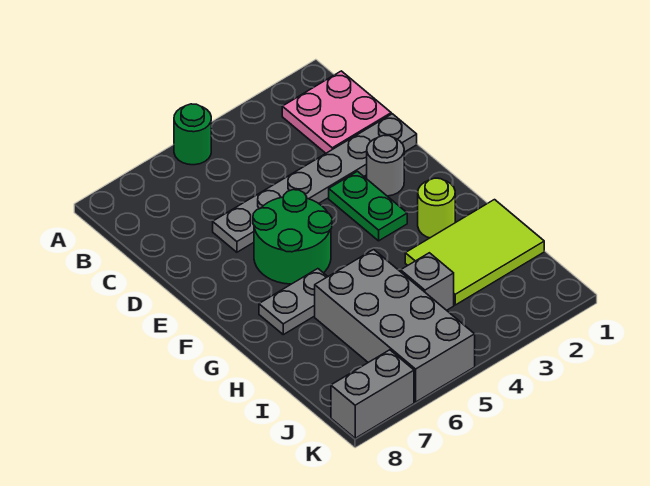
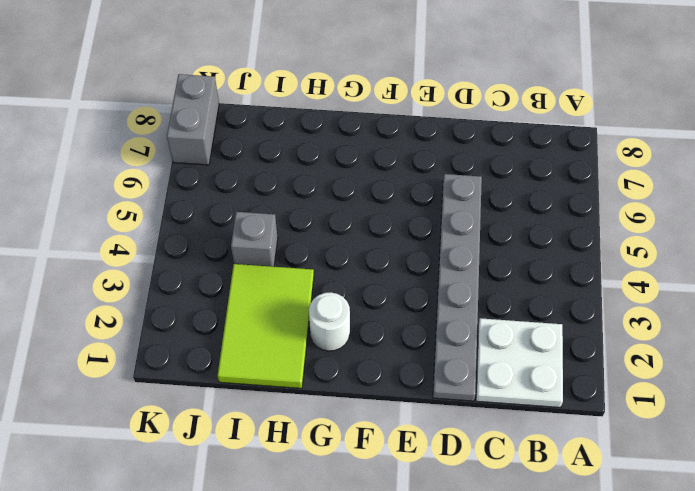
white plate B1:C2 level 1 -> pink plate B1:C2 level 1
white round brick G2 level 1 -> lime round brick G2 level 1
none -> green round brick A5 level 1
none -> grey round brick E2 level 1
none -> green plate E3:F3 level 1

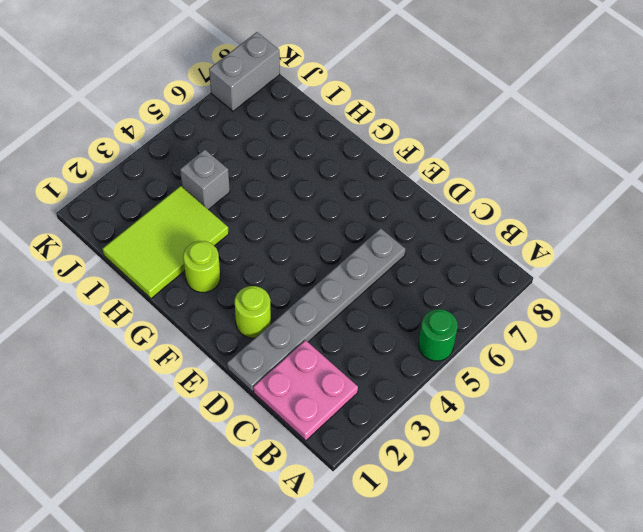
lime round brick E2 level 1 -> grey round brick E2 level 1
none -> green plate E3:F3 level 1
none -> green round brick E5:F6 level 1
none -> grey plate G6:G7 level 1

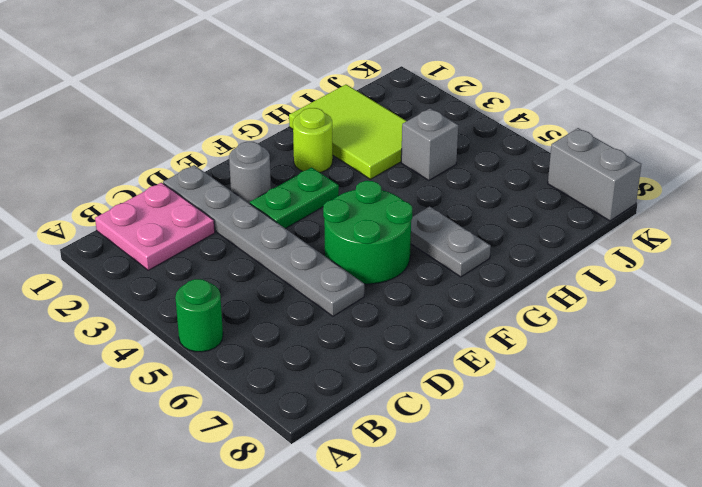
none -> grey brick H5:K6 level 1

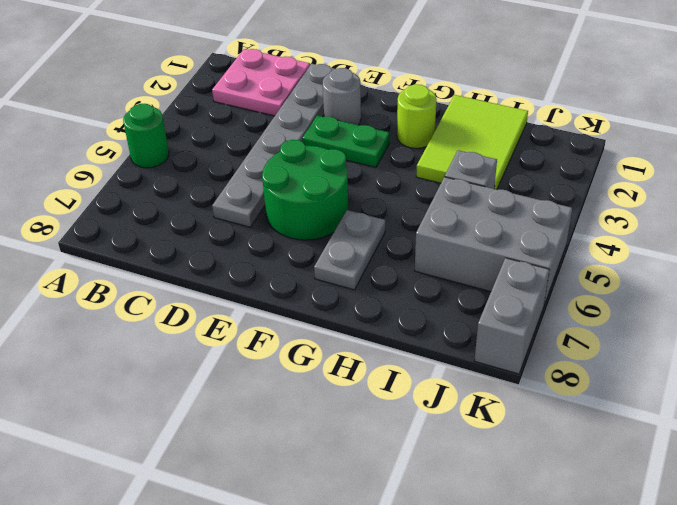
grey brick I5:K6 level 1 -> grey brick H5:K6 level 1

